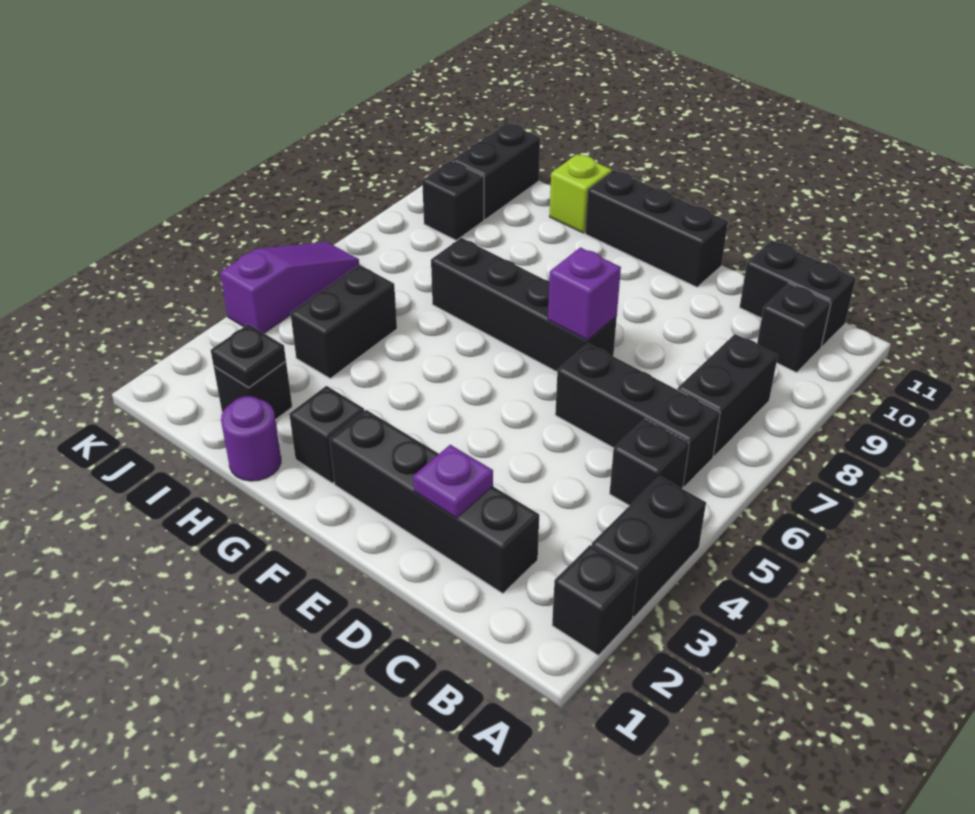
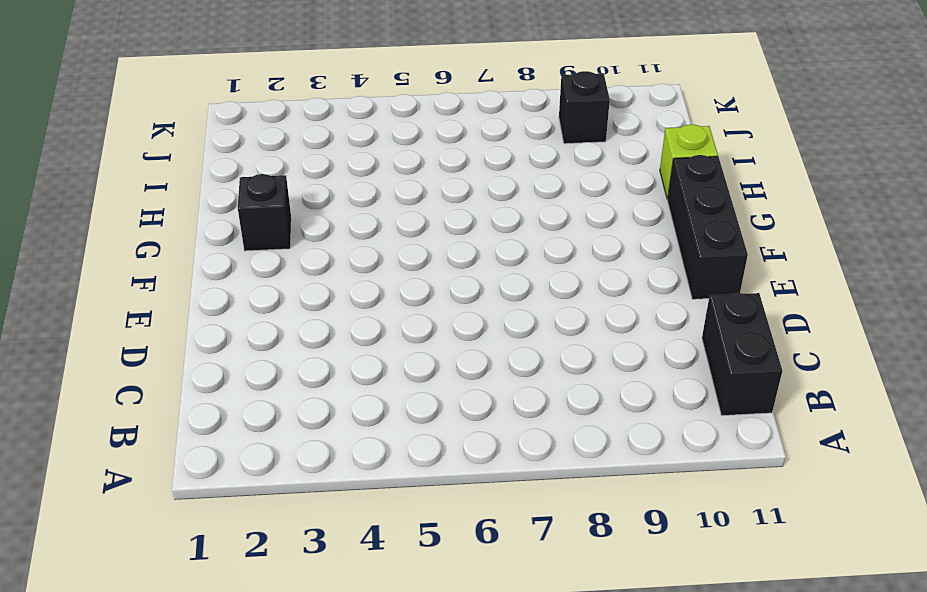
none -> black brick A2 level 1
none -> black brick A3:A4 level 1
none -> black brick B5 level 1

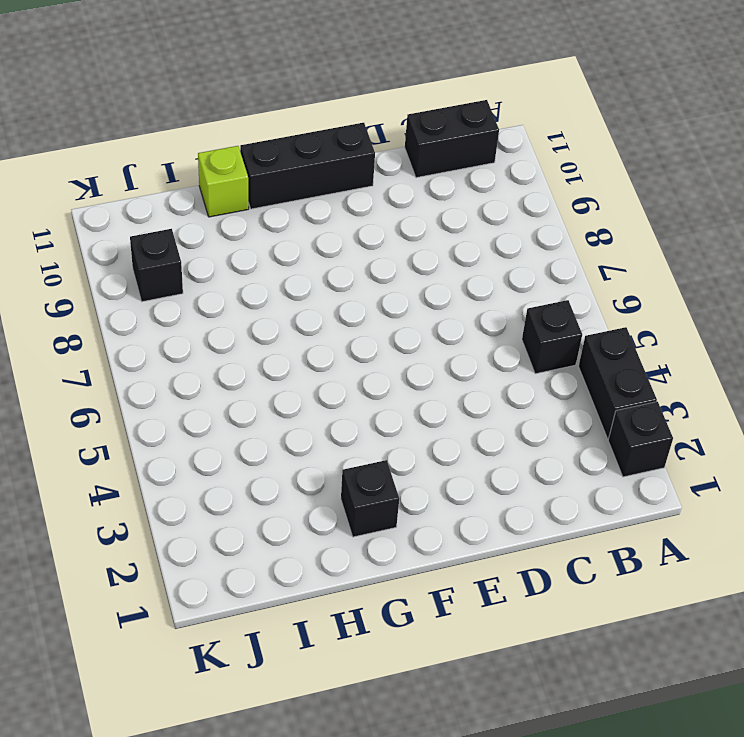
none -> black brick B6:D6 level 1
none -> black brick B7:B8 level 1
none -> black brick B10 level 1

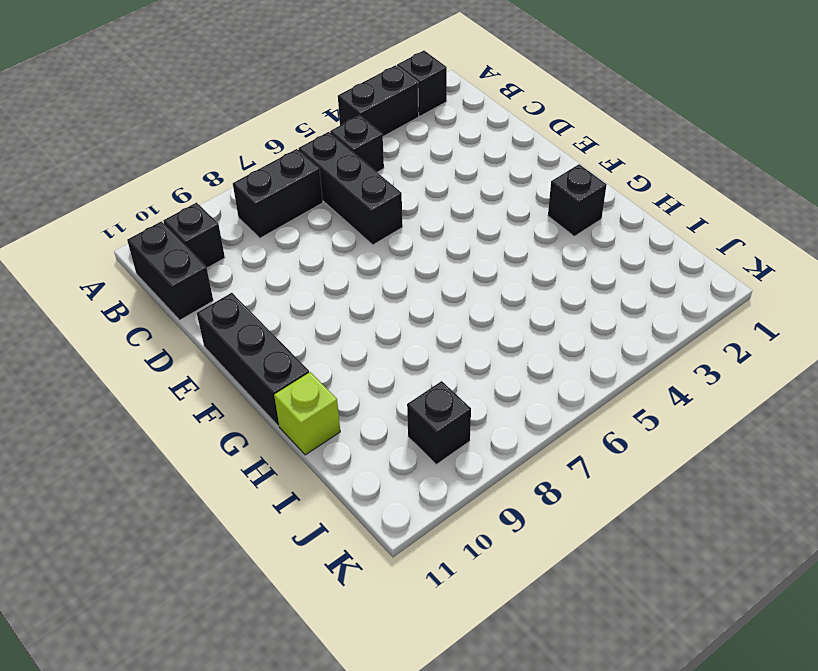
none -> black brick C2:F2 level 1
none -> black brick E7:H7 level 1
none -> purple round brick H1 level 1

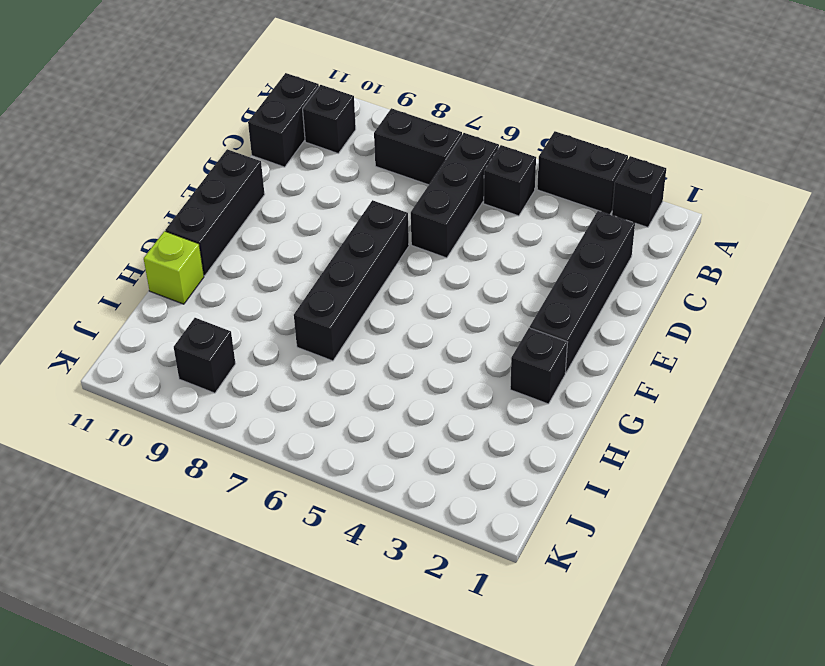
none -> purple round brick H1 level 1
none -> black brick I2 level 1
none -> black brick I4:I5 level 1

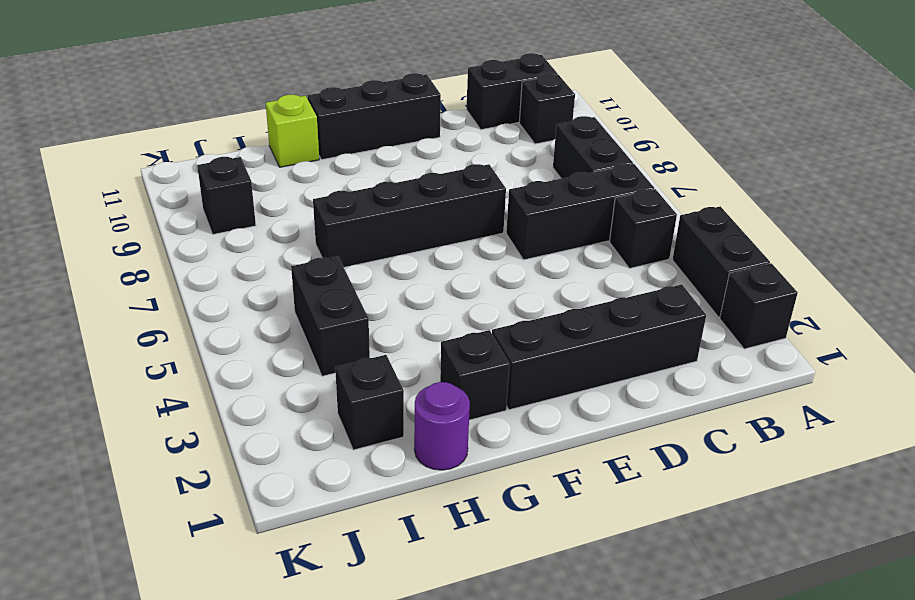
none -> black brick J10:J11 level 1
none -> purple slope K4:K6 level 1 top 4
none -> purple plate D2 level 2

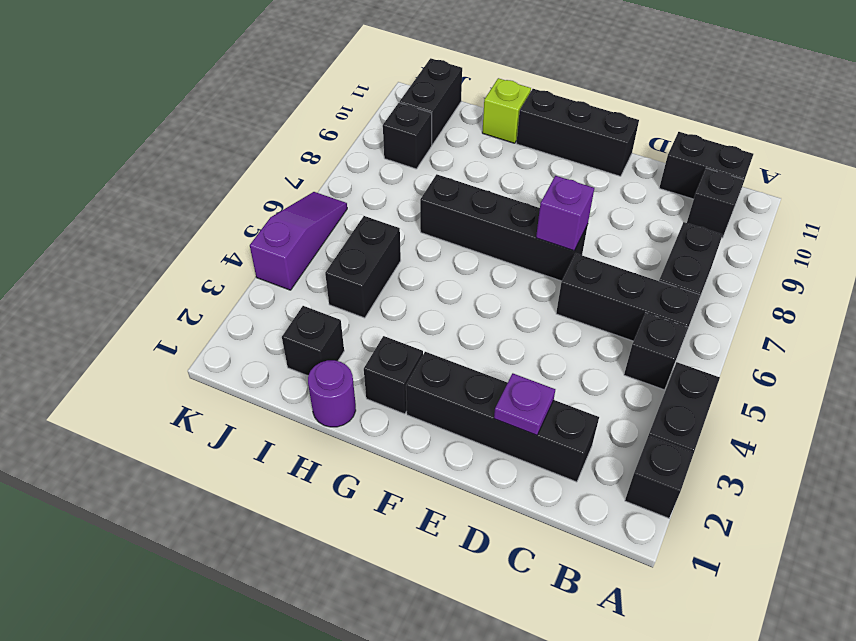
none -> black plate I2 level 2

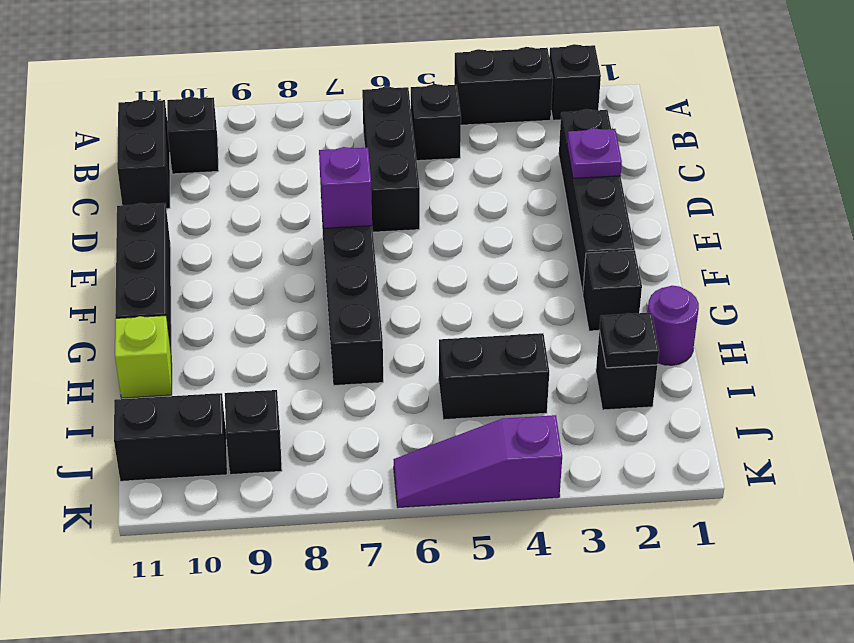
none -> black brick B7:B8 level 1

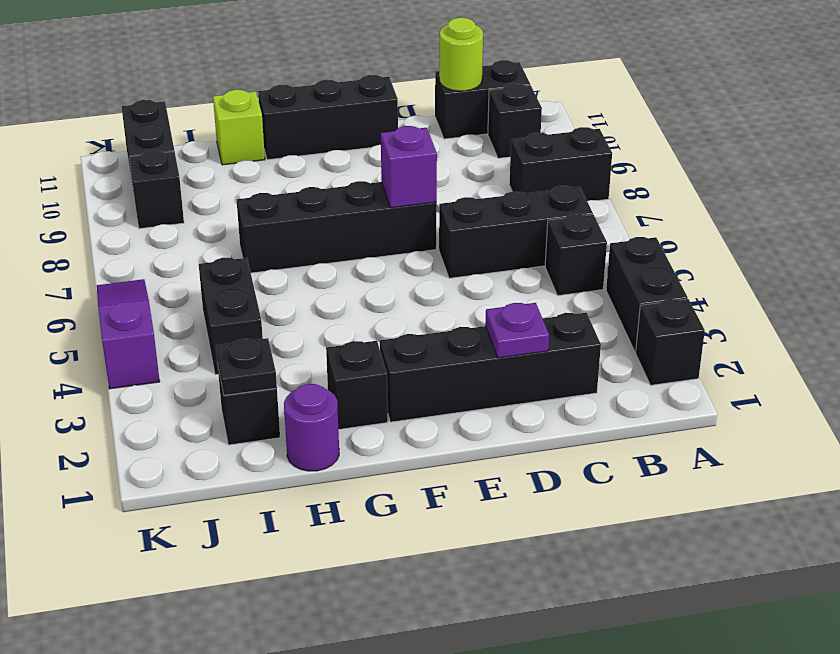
black brick A8:B8 level 1 -> black brick B7:B8 level 1
lime round brick C11 level 2 -> none

